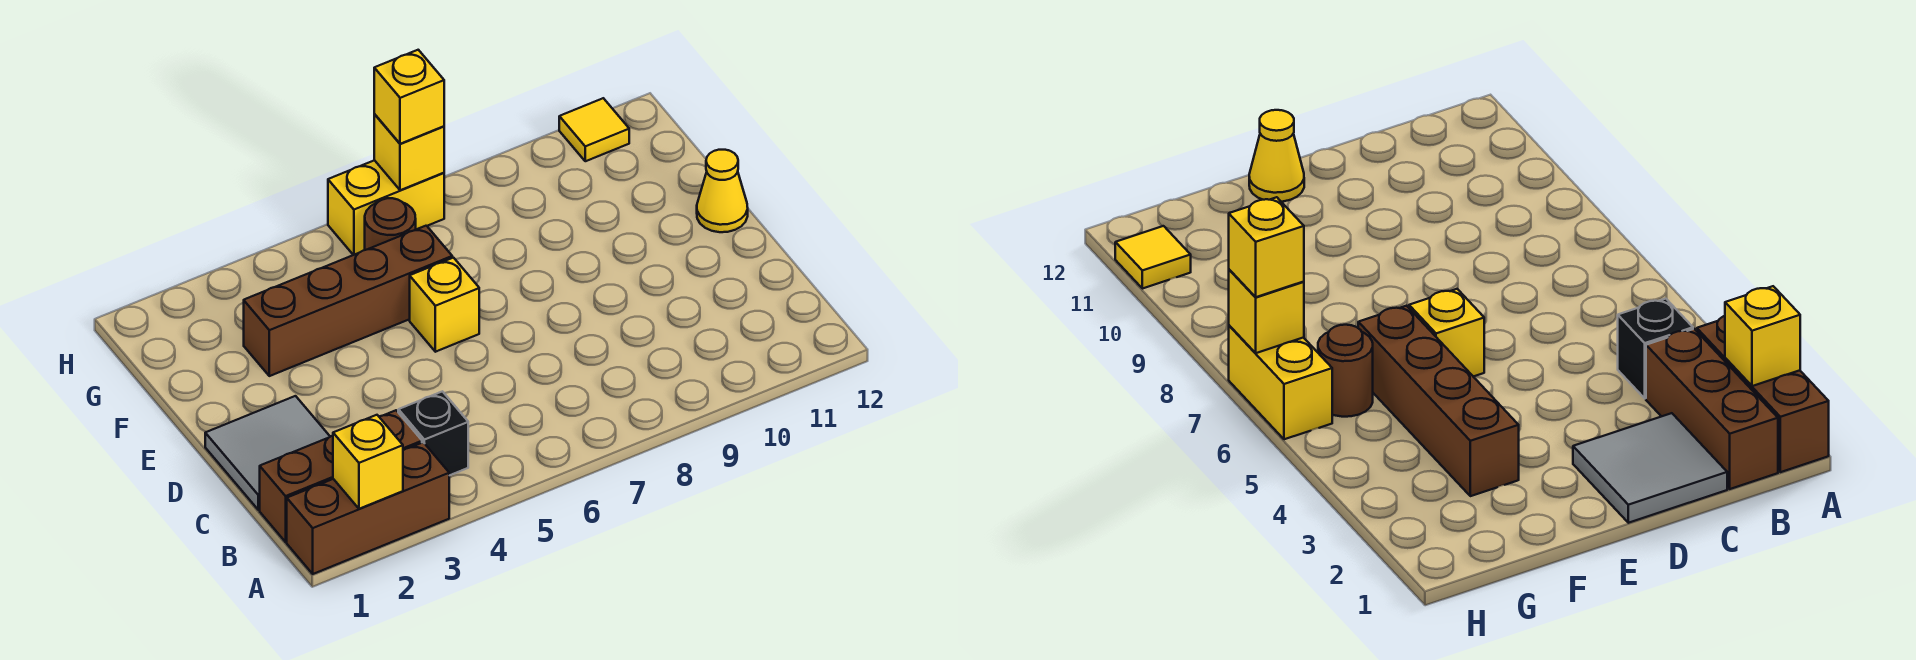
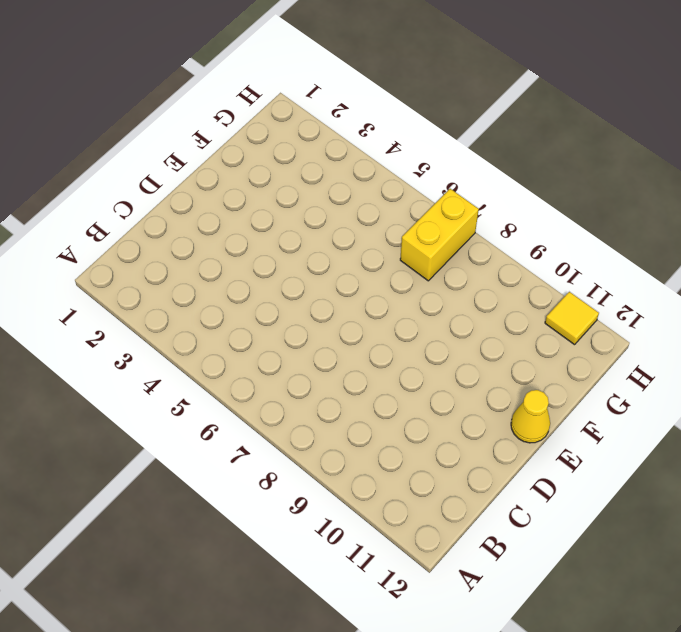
yellow brick G7:H7 level 1 -> yellow brick H6:H7 level 1
none -> brown brick A1:A3 level 1
none -> brown brick B1:B3 level 1
none -> black brick B4 level 1

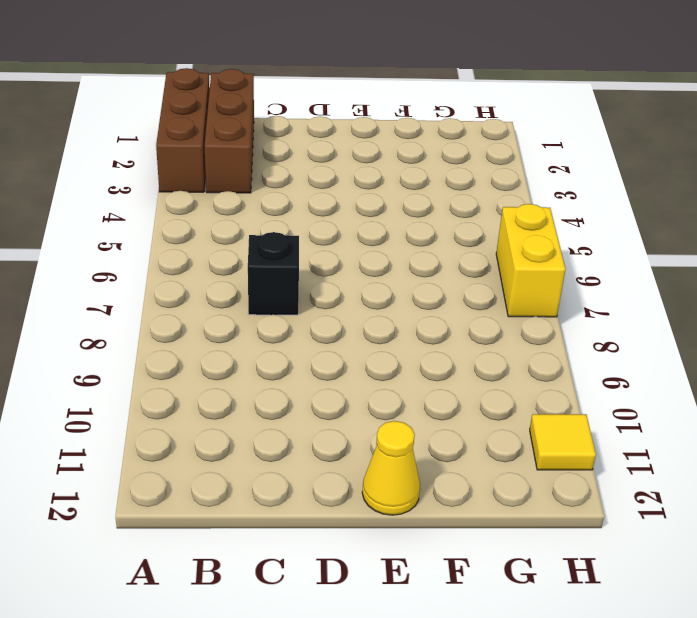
black brick C7 level 1 -> black brick B4 level 1
none -> grey tile C1:D2 level 1
none -> yellow brick E6 level 1
none -> brown brick F3:F6 level 1

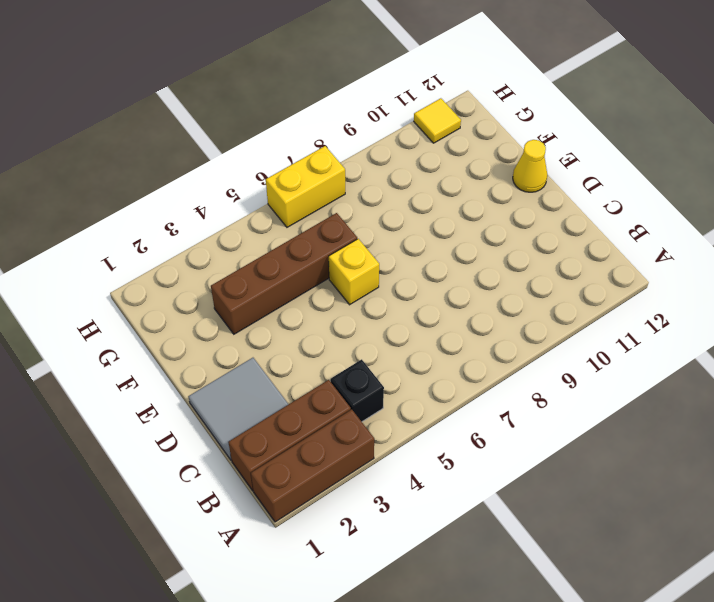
none -> brown round brick G6 level 1
none -> yellow brick A2 level 2
none -> yellow brick H7 level 2

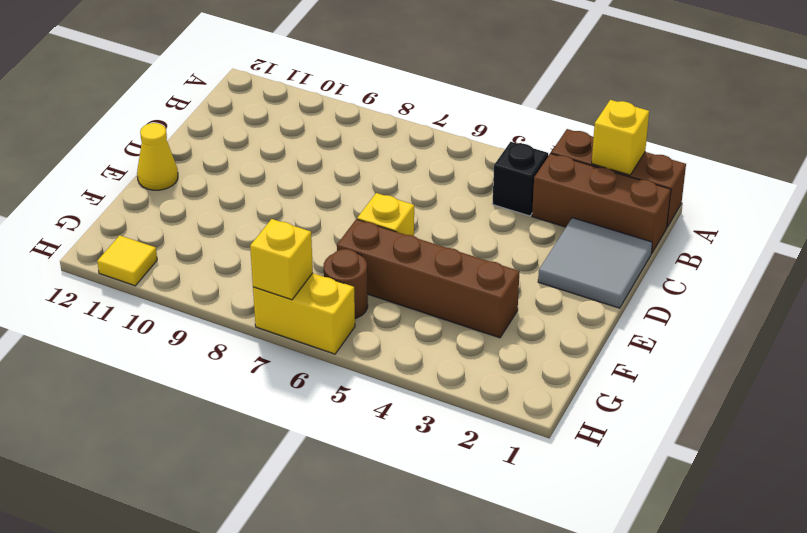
none -> yellow brick H7 level 3

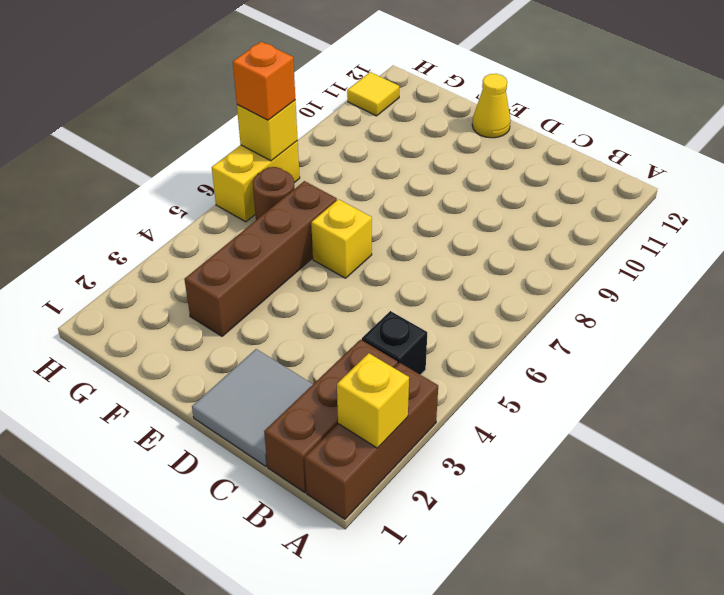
orange brick H7 level 3 -> yellow brick H7 level 3

